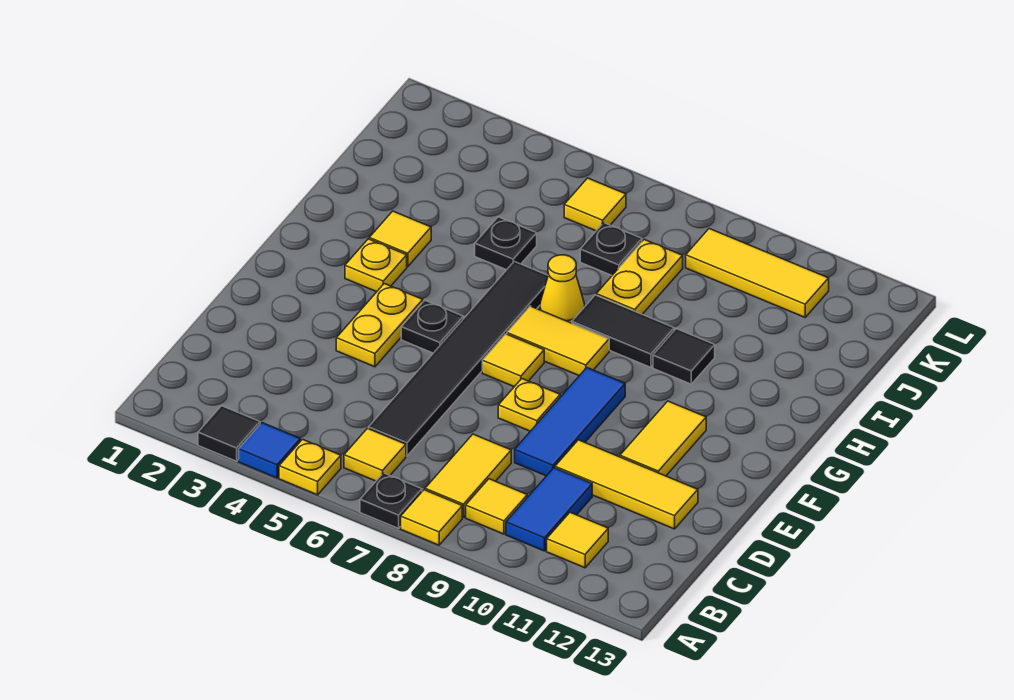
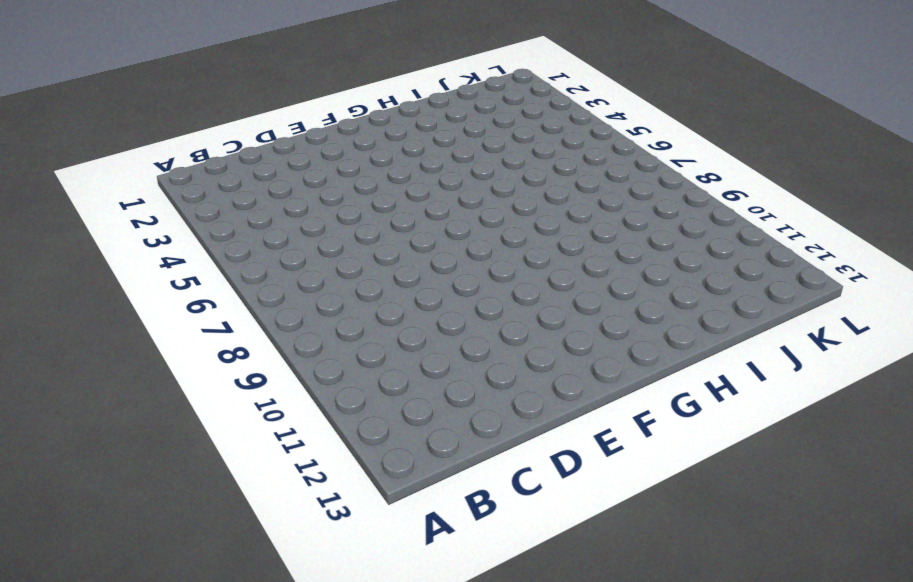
none -> black tile A3 level 1
none -> blue tile A4 level 1
none -> yellow plate A5 level 1

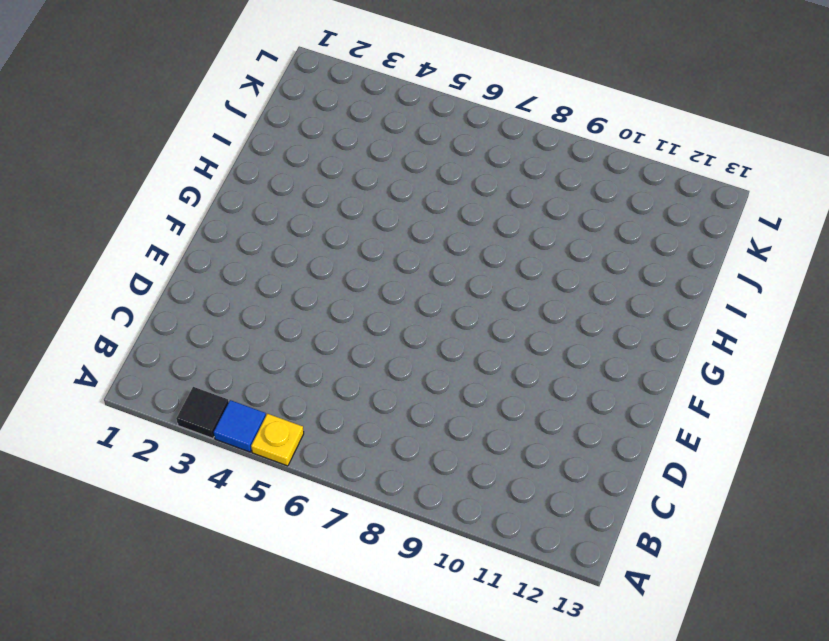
none -> black plate A7 level 1
none -> yellow tile A8 level 1
none -> yellow tile B6 level 1

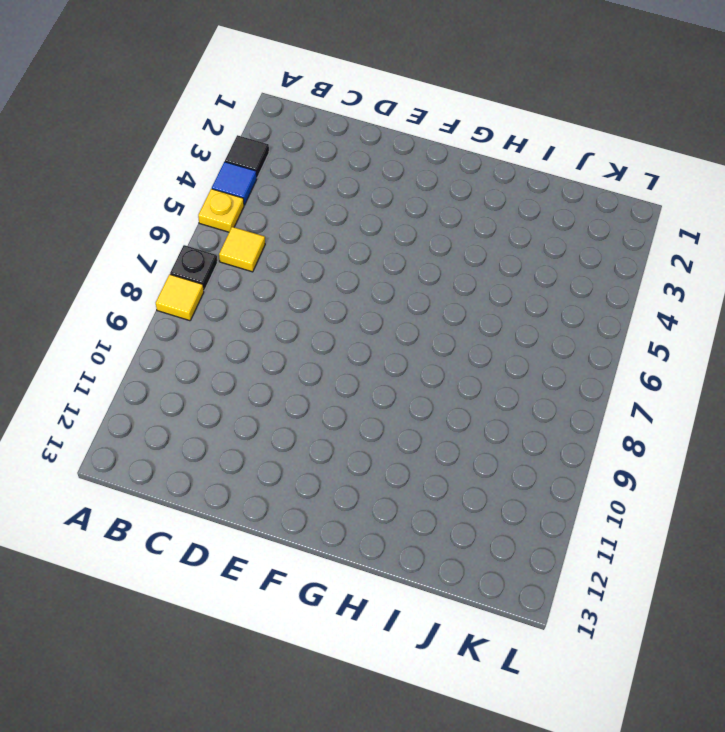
none -> yellow tile B8:C8 level 1
none -> yellow tile B9 level 1
none -> blue tile B10:C10 level 1

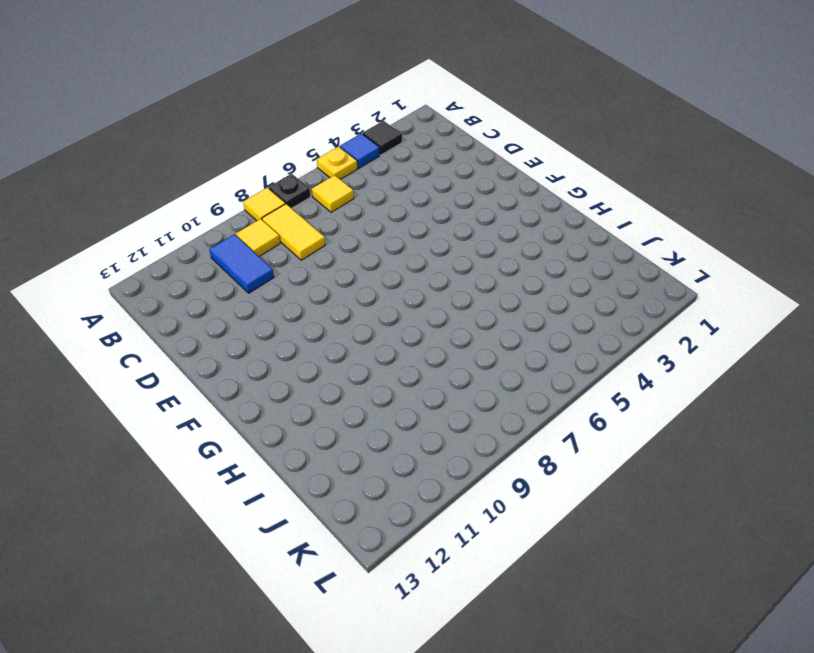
none -> yellow tile B11 level 1
none -> black tile C6:H6 level 1
none -> blue tile D9:F9 level 1

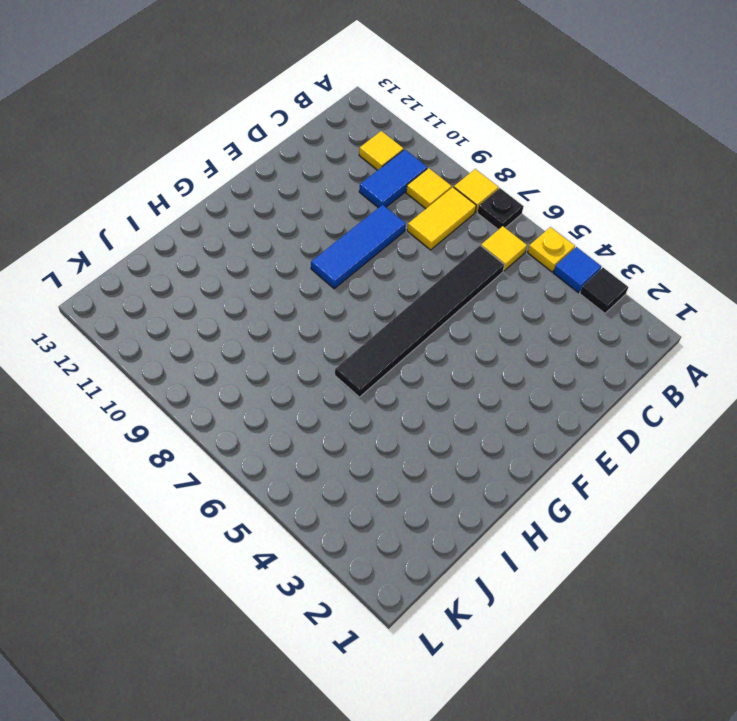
none -> yellow tile D10:D12 level 1
none -> yellow plate E4:F4 level 1
none -> yellow plate E8 level 1

